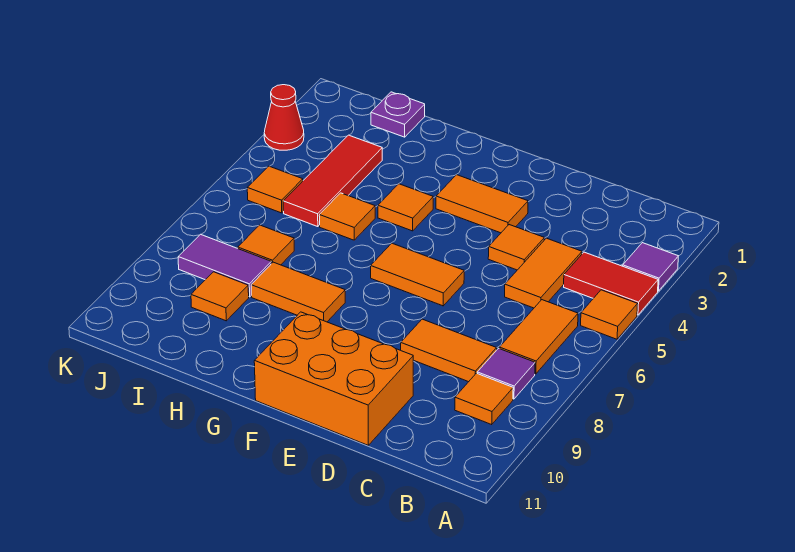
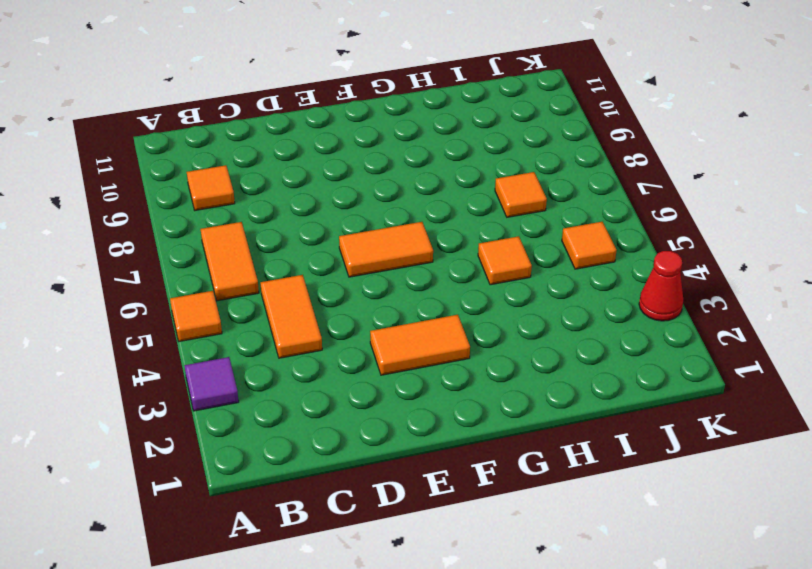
none -> red tile A4:B4 level 1
none -> purple tile B8 level 1
none -> orange tile C8:D8 level 1

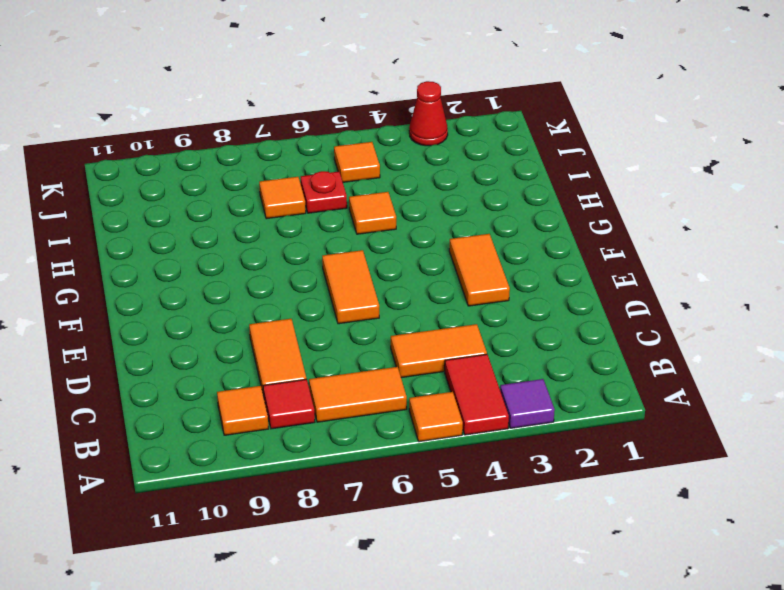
red tile B8 level 1 -> purple tile B8 level 1
red plate I6 level 1 -> none
none -> orange tile D4 level 1
none -> orange brick D10:F11 level 1
none -> orange tile G4 level 1

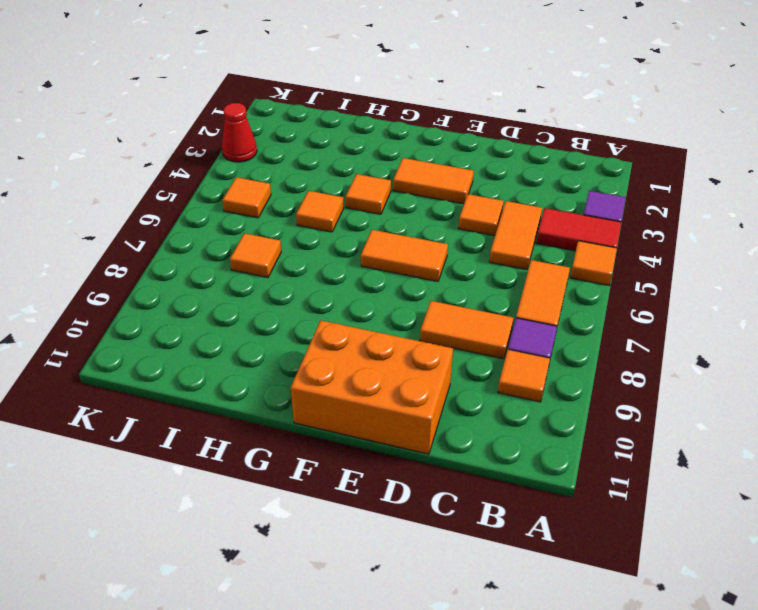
none -> orange tile G8:H8 level 1
none -> purple plate I1 level 1
none -> red tile I3:I5 level 1

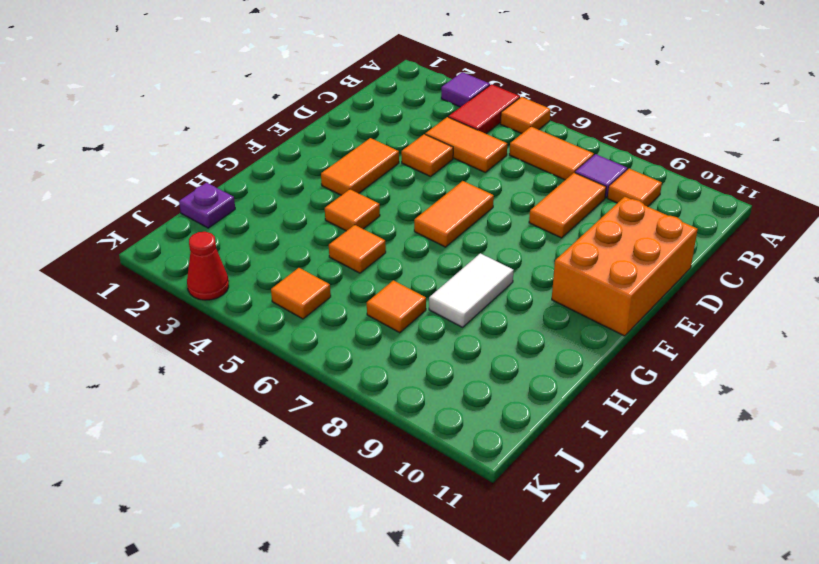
white tile G8:H8 level 1 -> orange tile G8:H8 level 1
none -> red tile I3:I5 level 1
none -> purple tile I8:J8 level 1
none -> orange tile I9 level 1

